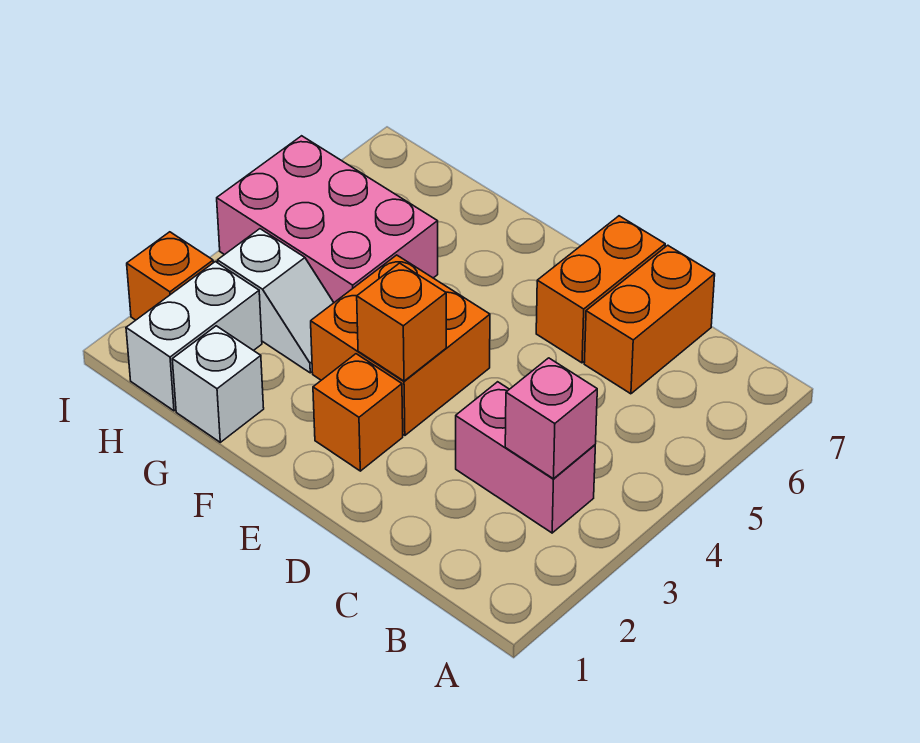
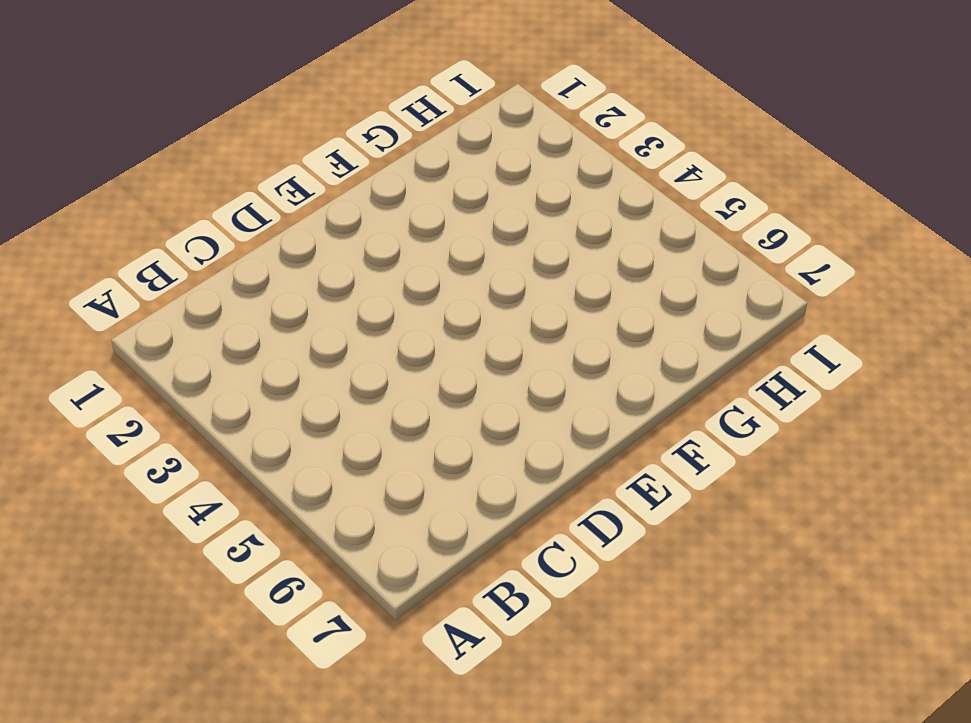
none -> pink brick B3:C3 level 1
none -> orange brick C6:C7 level 1
none -> orange brick D6:D7 level 1

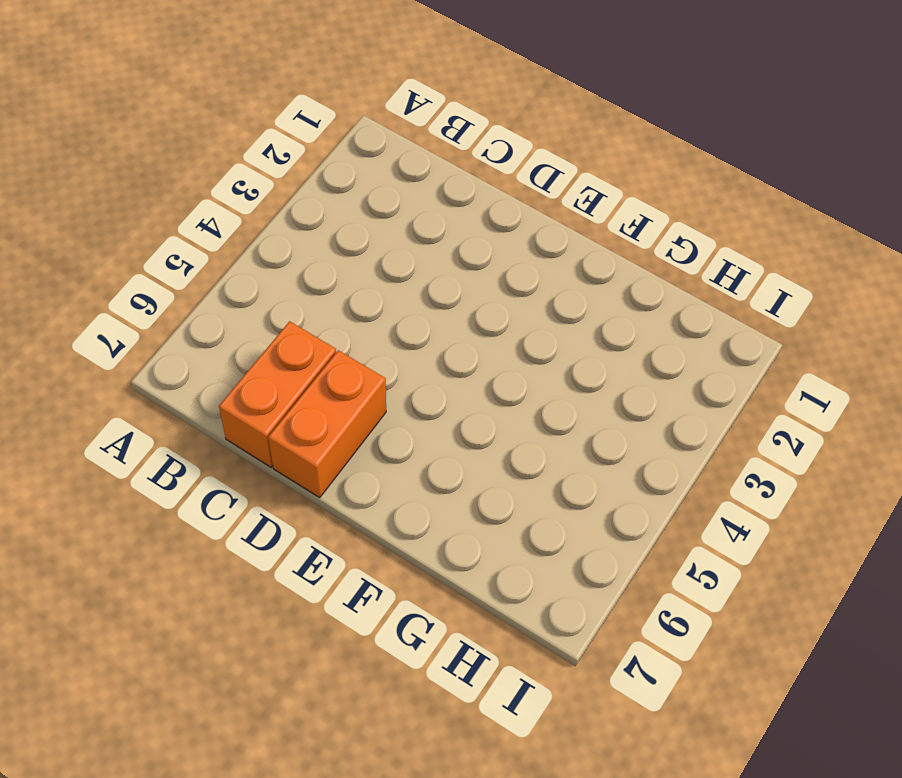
none -> pink brick B3:C3 level 1
none -> orange brick E2 level 1
none -> orange brick E3:F4 level 1

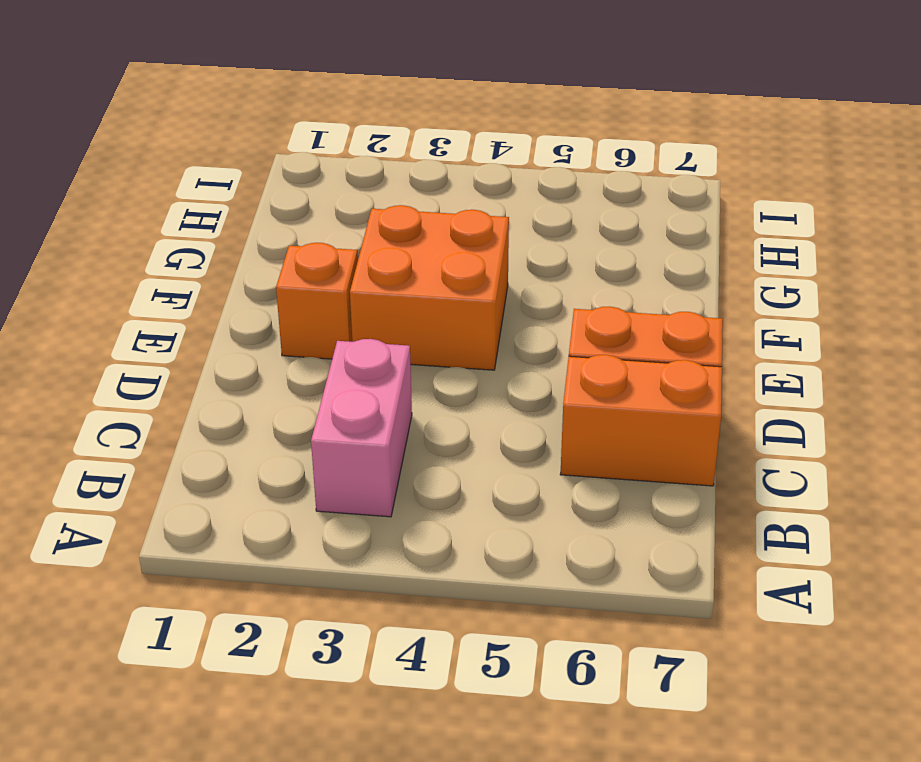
none -> white brick G1 level 1
none -> white slope G3:H3 level 1 top H
none -> pink brick G4:I5 level 1

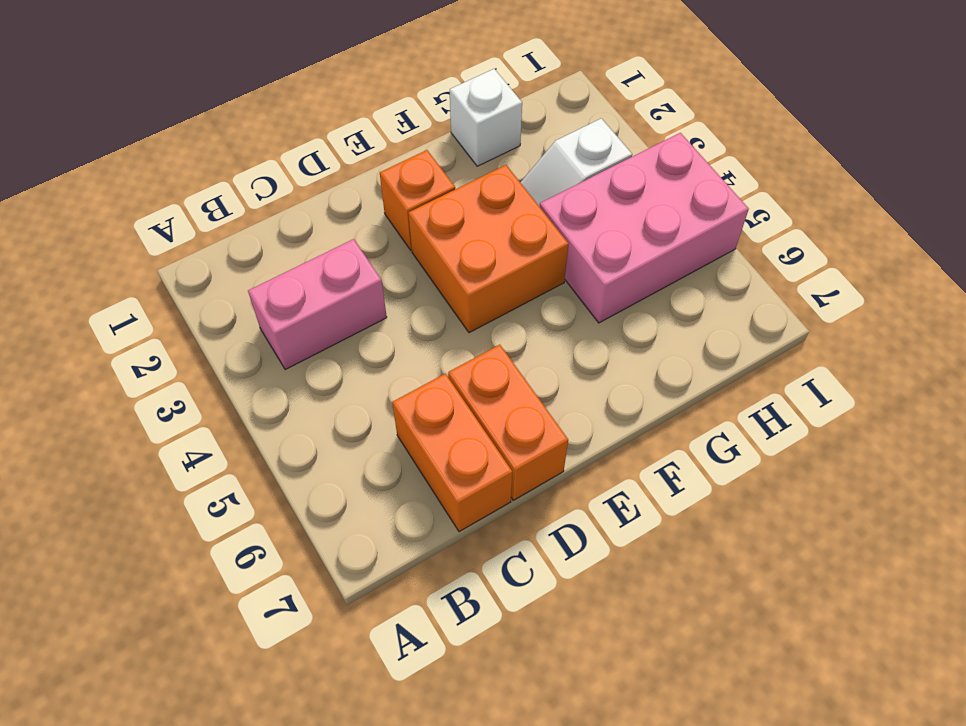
none -> white brick H1:H2 level 1
none -> orange brick I2 level 1
none -> pink brick B3 level 2

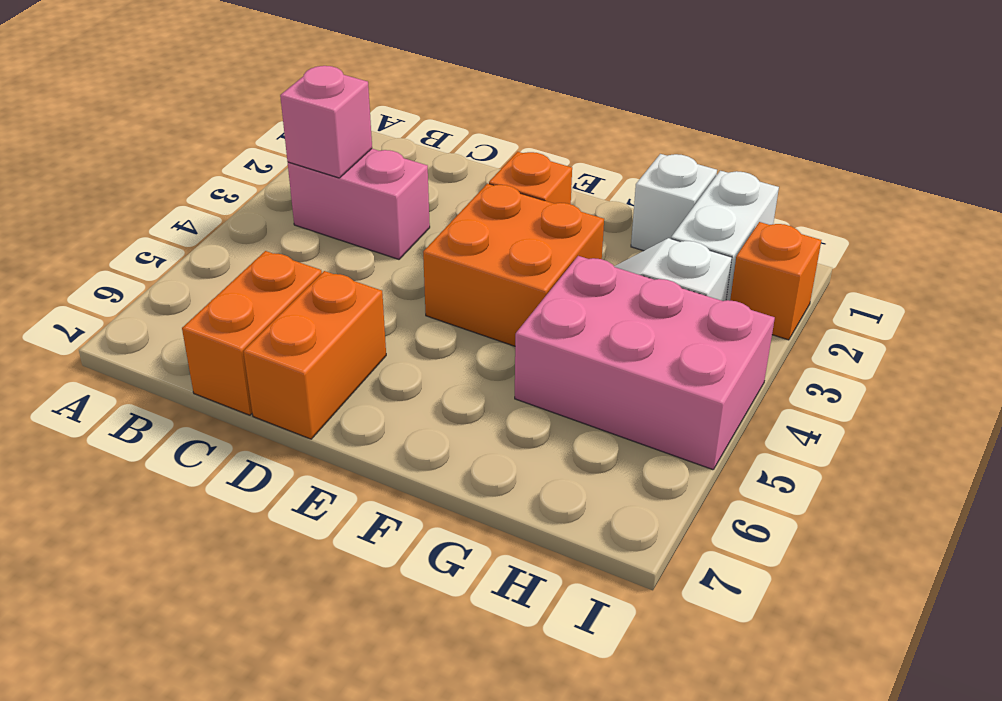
none -> orange brick E3 level 2

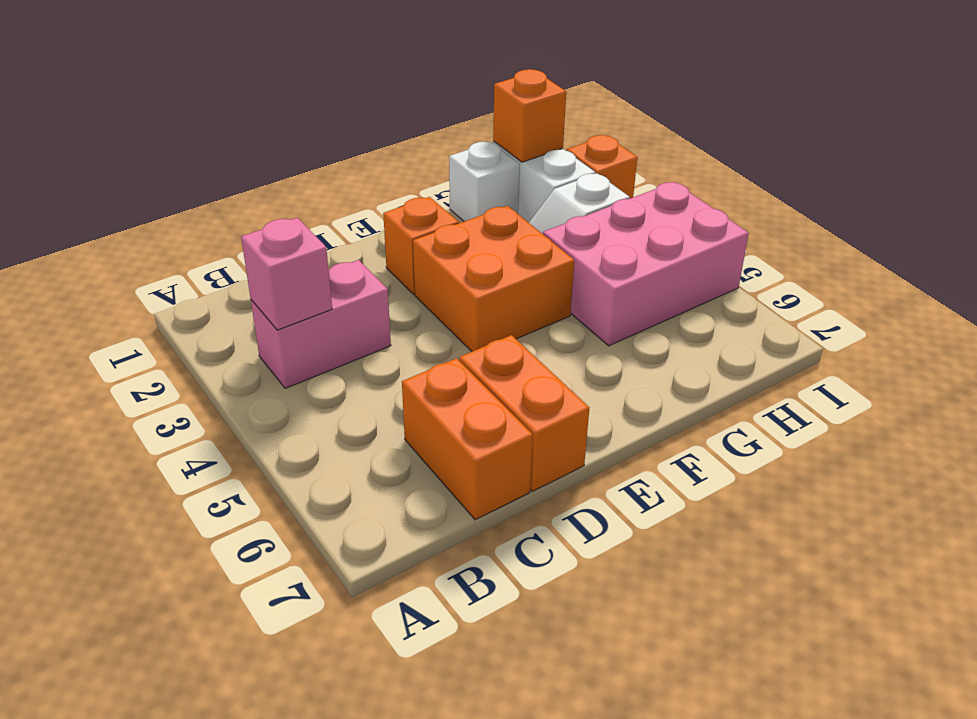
orange brick H1 level 2 -> orange brick E3 level 2

